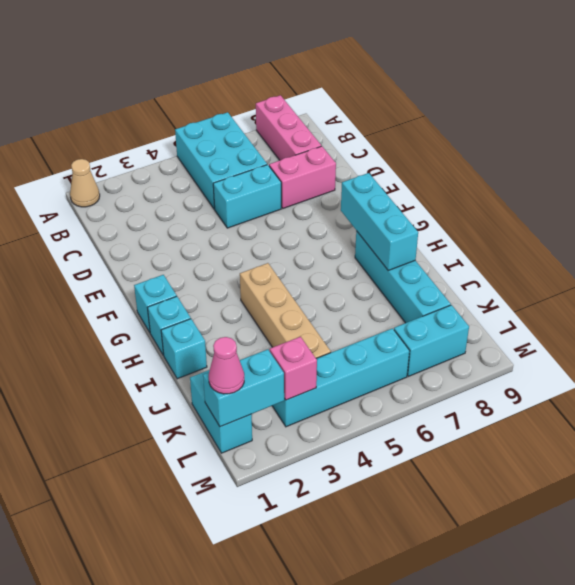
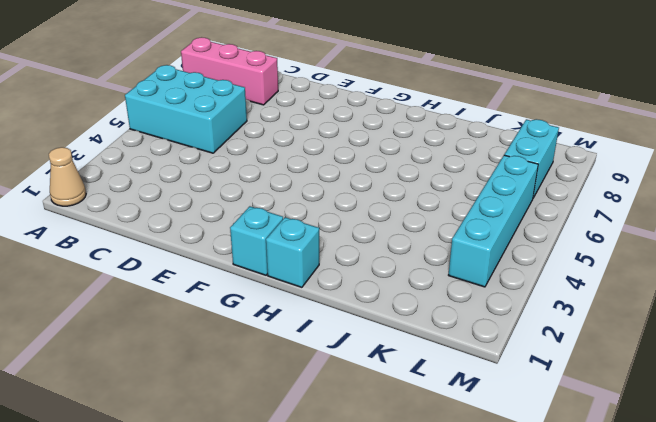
none -> cyan brick D5:D6 level 1
none -> pink brick D7:D8 level 1
none -> tan brick H4:K4 level 1

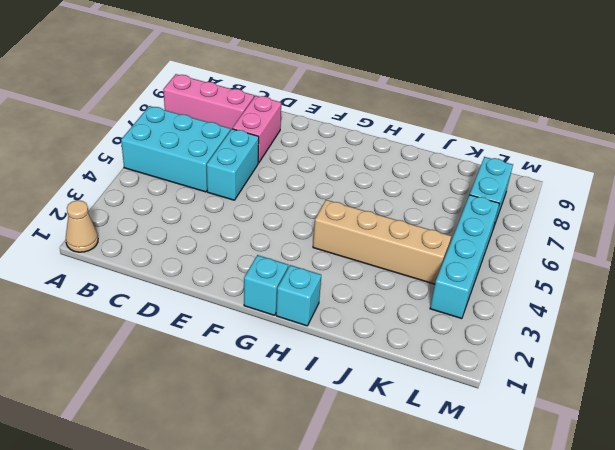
none -> cyan brick H8:K8 level 1
none -> cyan brick I1 level 1
none -> cyan brick K1:L1 level 1

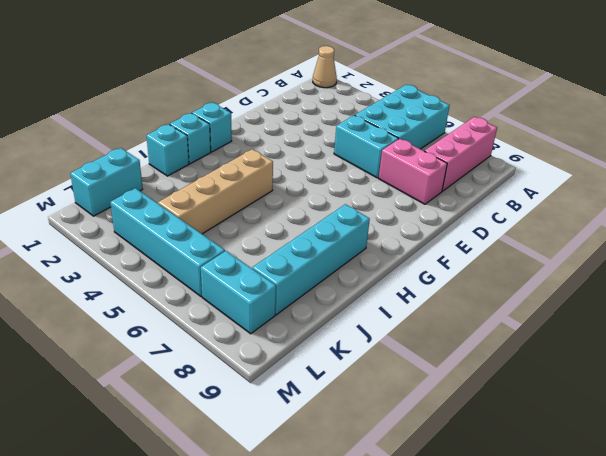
none -> cyan brick G8:I8 level 2
none -> cyan brick L1:L2 level 2
none -> pink brick L3 level 2

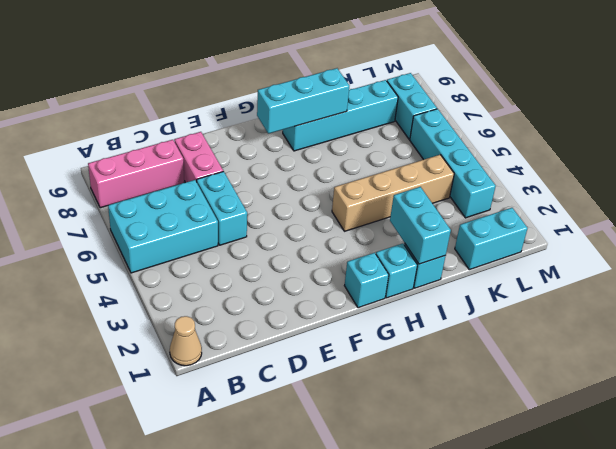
cyan brick I1:I2 level 2 -> cyan brick L1:L2 level 2
none -> pink brick L3 level 2
none -> pink cone L1 level 3

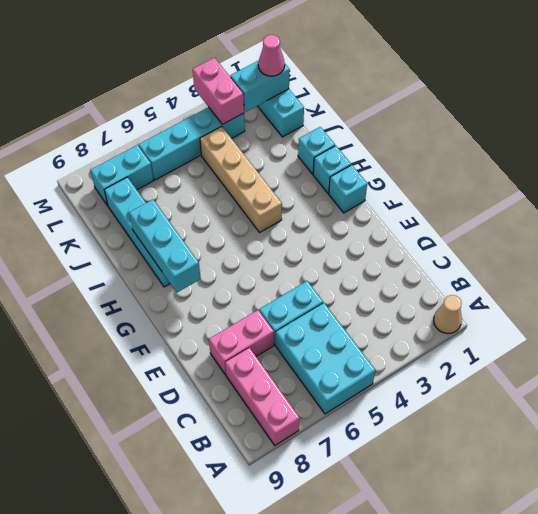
pink brick L3:M3 level 2 -> pink brick L3 level 2

